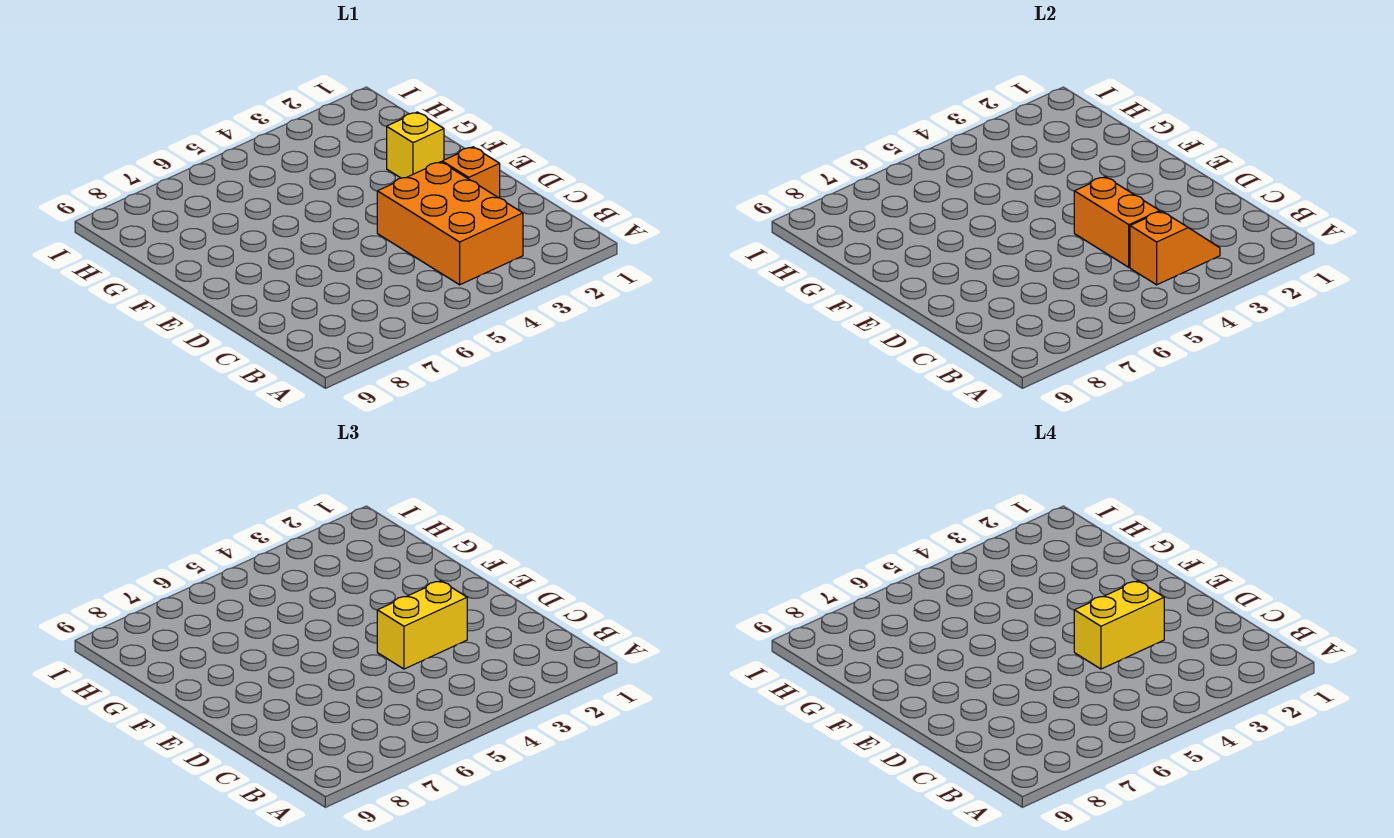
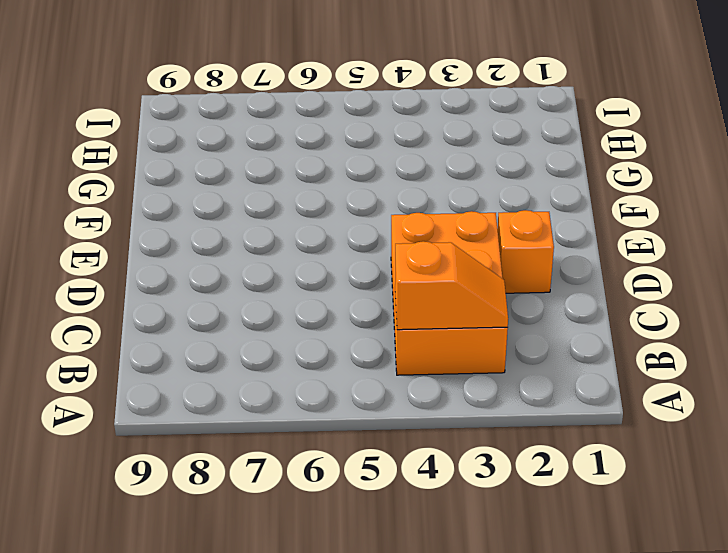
none -> yellow brick F2 level 1
none -> orange brick C4:D4 level 2

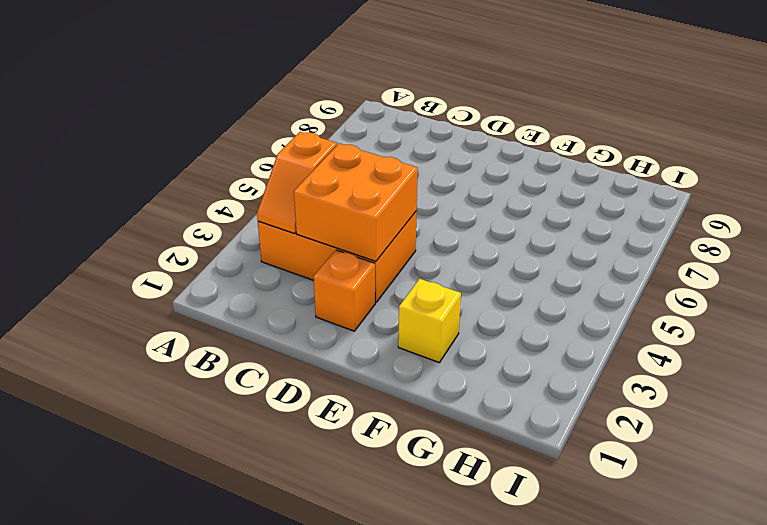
orange brick C3:D4 level 2 -> orange brick C4:D4 level 2
none -> yellow brick D3:D4 level 3
none -> yellow brick D3:D4 level 4

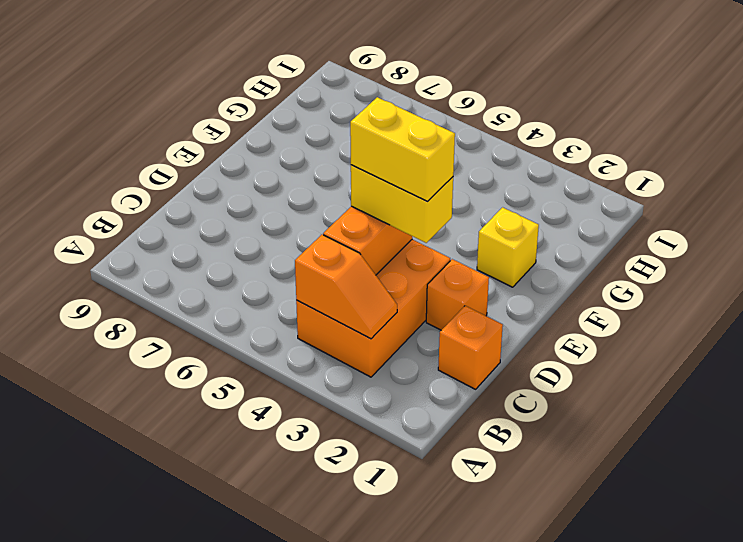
orange brick C1 level 1 -> none

